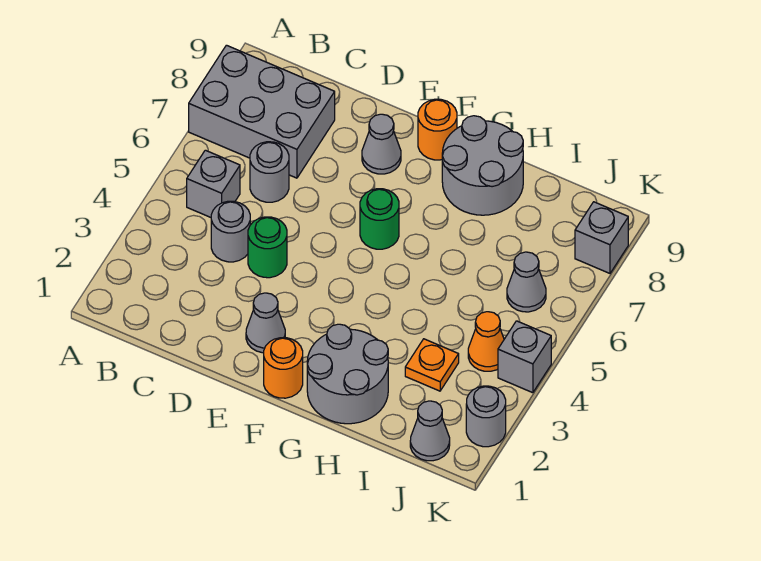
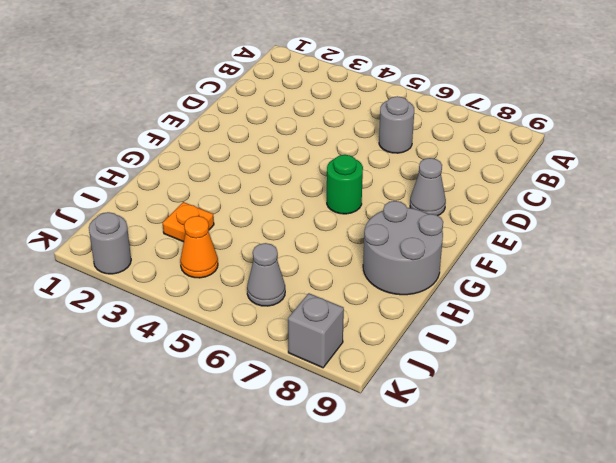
none -> grey brick A7:C8 level 1
none -> grey brick B5 level 1
none -> grey round brick C4 level 1

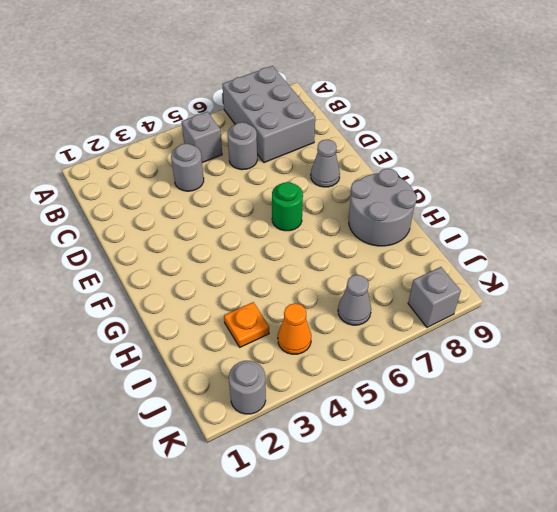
none -> green round brick D4 level 1
none -> grey cone E2 level 1
none -> orange round brick F1 level 1

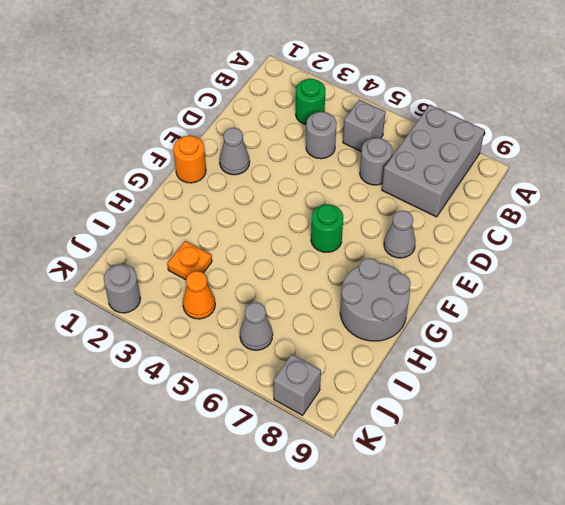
green round brick B3 level 1 -> green round brick D4 level 1
none -> orange round brick F9 level 1
none -> grey round brick G1:H2 level 1
none -> grey cone J1 level 1

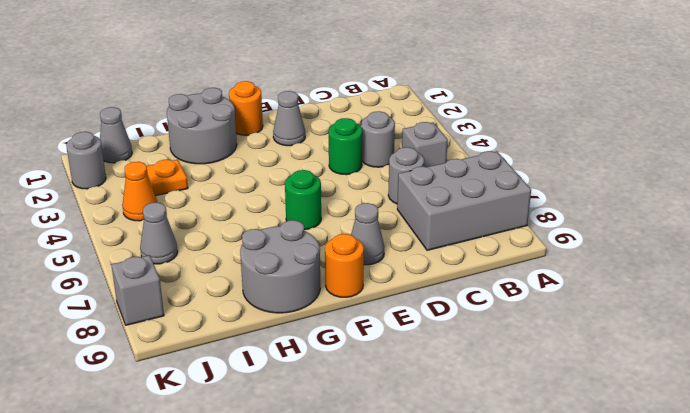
none -> grey brick K4 level 1

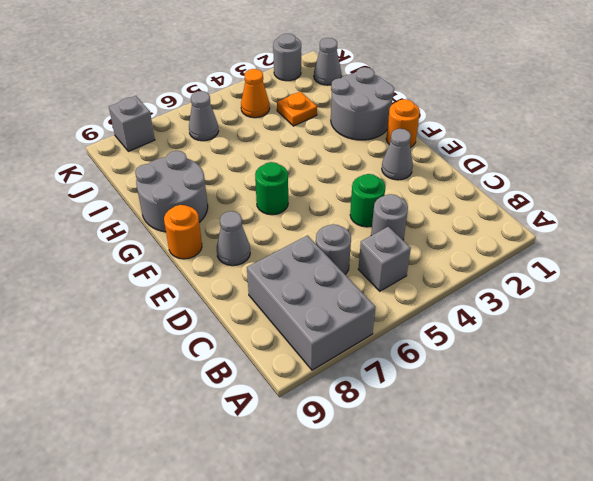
none -> grey brick K4 level 1

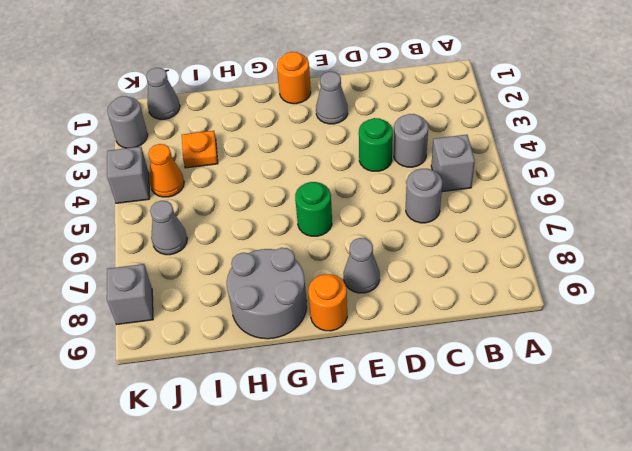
none -> grey brick A7:C8 level 1
none -> grey round brick G1:H2 level 1

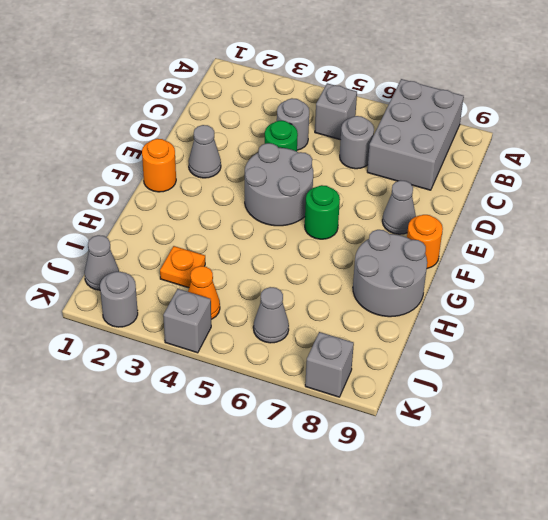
grey round brick E4:F5 level 1 -> grey round brick G1:H2 level 1

